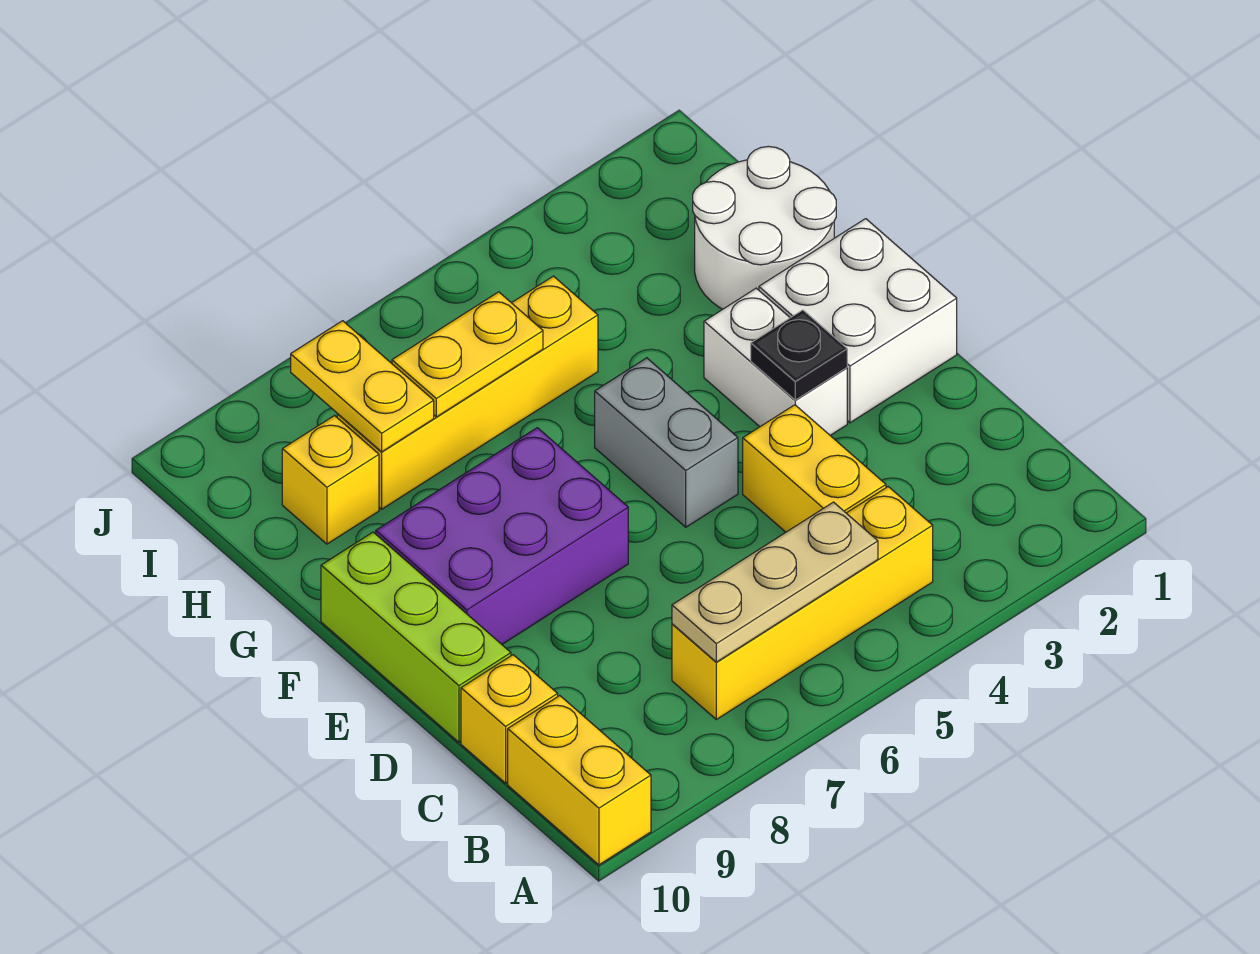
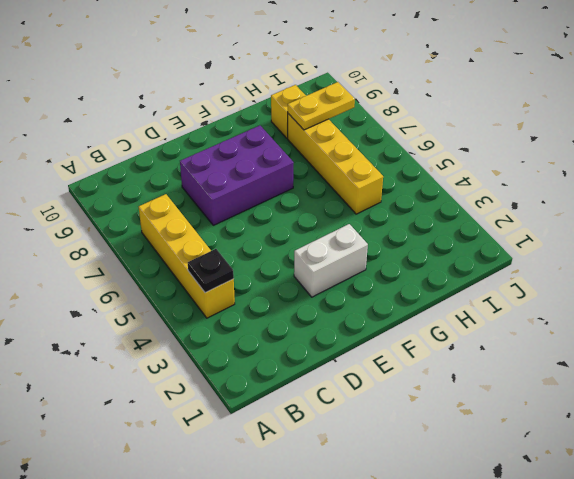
black plate B4 level 2 -> black plate E3 level 2
purple brick D7:F8 level 1 -> purple brick E7:F9 level 1
none -> yellow brick A10:B10 level 1
none -> yellow brick C4:D4 level 1
none -> yellow brick C10 level 1

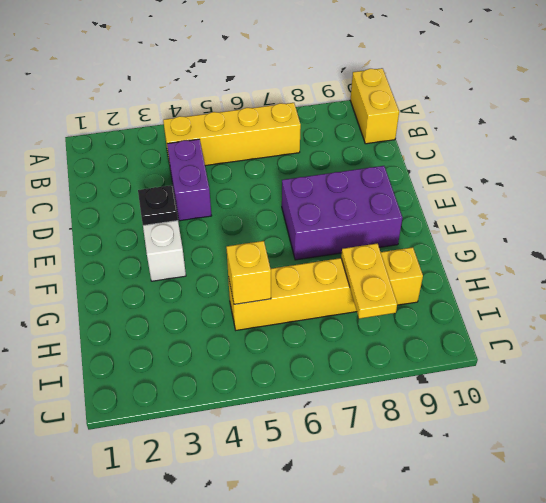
purple brick C4:D4 level 1 -> yellow brick C4:D4 level 1
yellow brick H5 level 2 -> yellow brick C10 level 1
none -> lime brick D10:F10 level 1
none -> white brick E1:F2 level 1
none -> grey brick E5:F5 level 1

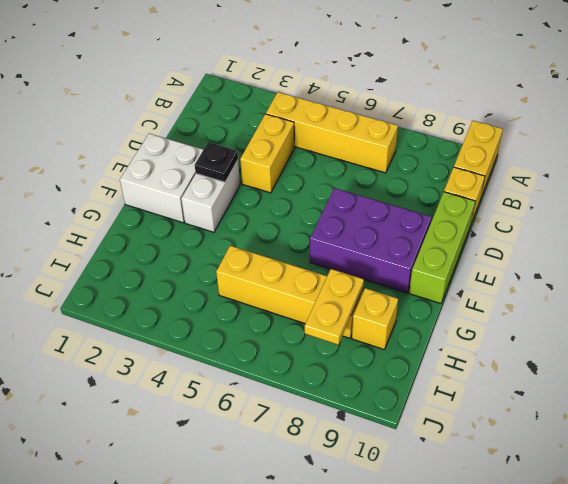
none -> grey brick E5:F5 level 1
none -> white round brick G1:H2 level 1
none -> tan plate B5:B7 level 2

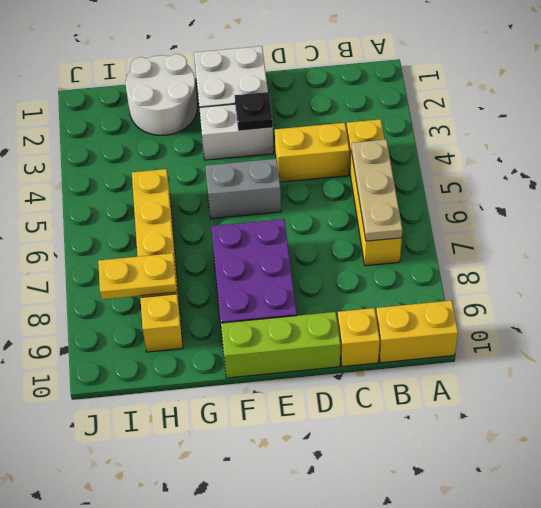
none -> yellow plate H6:H7 level 2

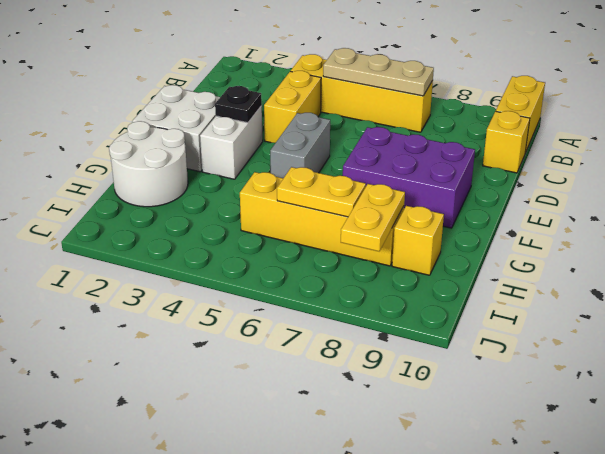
none -> lime brick D10:F10 level 1

